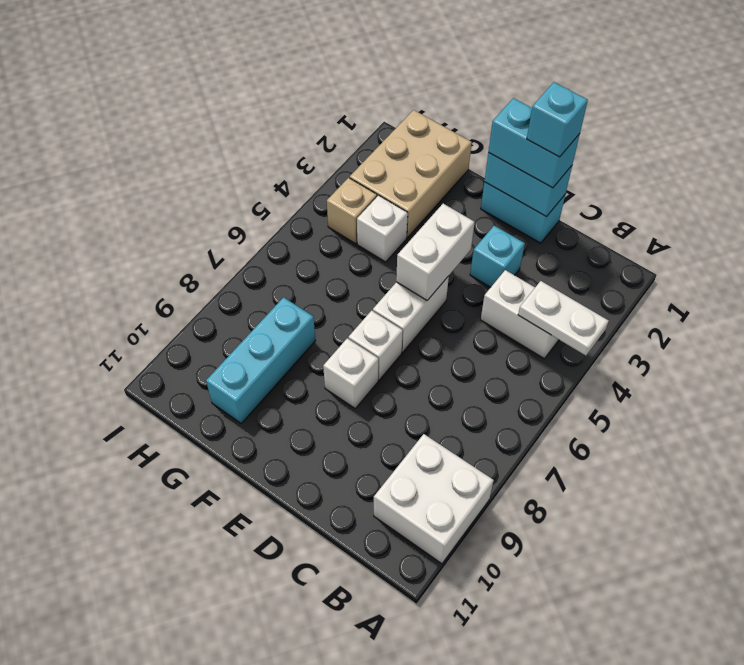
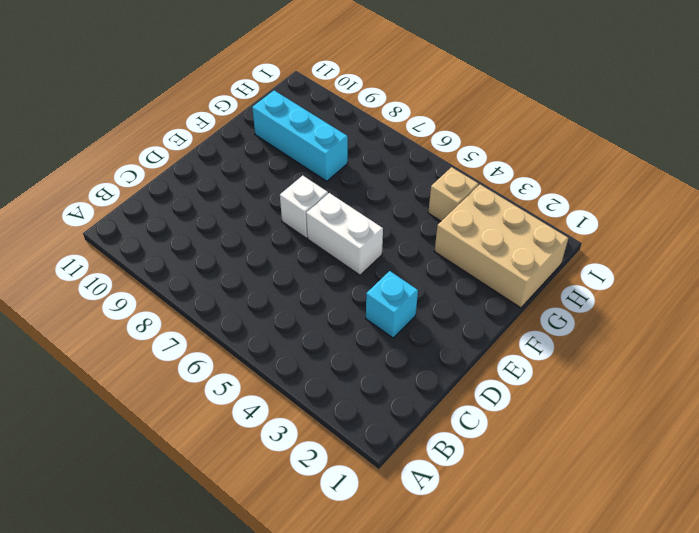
none -> white brick A9:B10 level 1
none -> white brick B4:C4 level 1
none -> cyan brick D1:E1 level 1

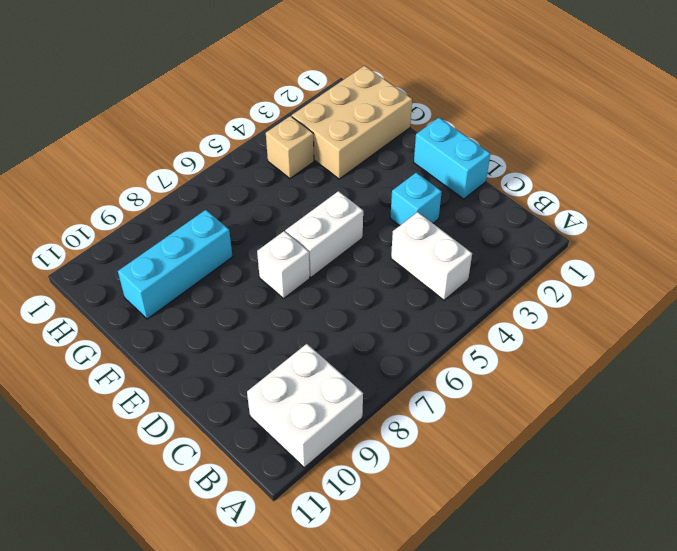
none -> white brick E8 level 1
none -> white brick G4 level 1
none -> white plate A4:B4 level 2

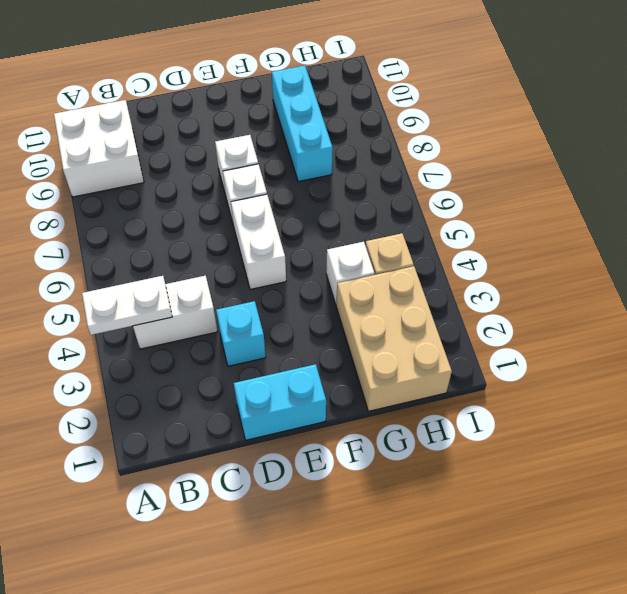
none -> cyan brick D1:E1 level 2
none -> white brick E4:E5 level 2
none -> cyan brick D1:E1 level 3

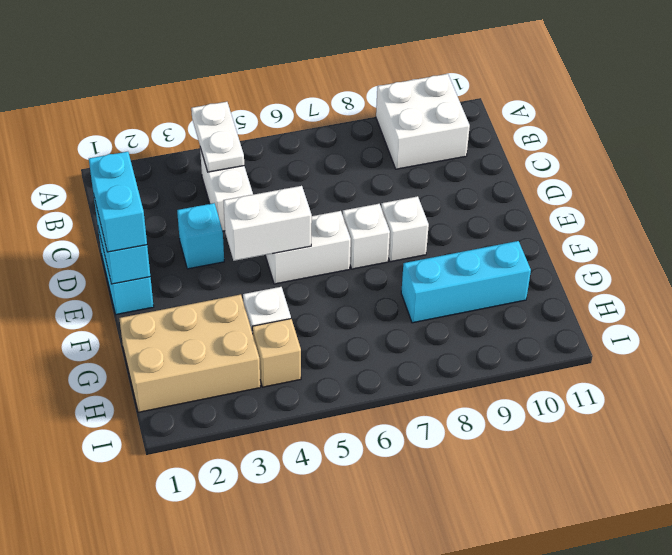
none -> cyan brick D1 level 4

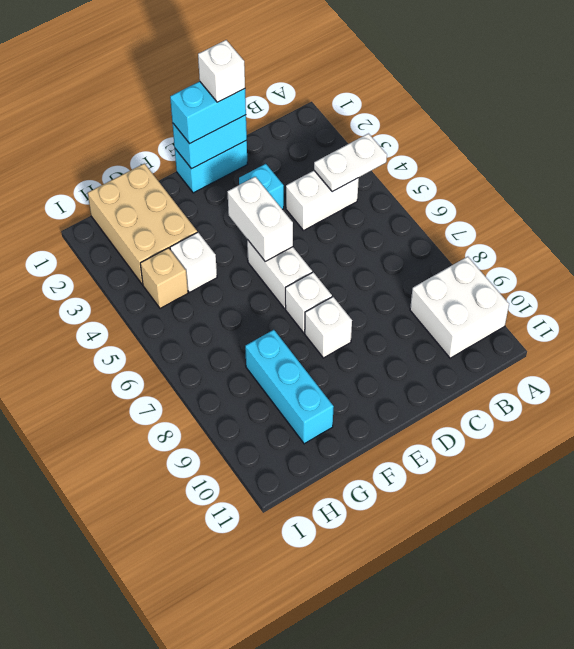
white brick D1 level 4 -> cyan brick D1 level 4

